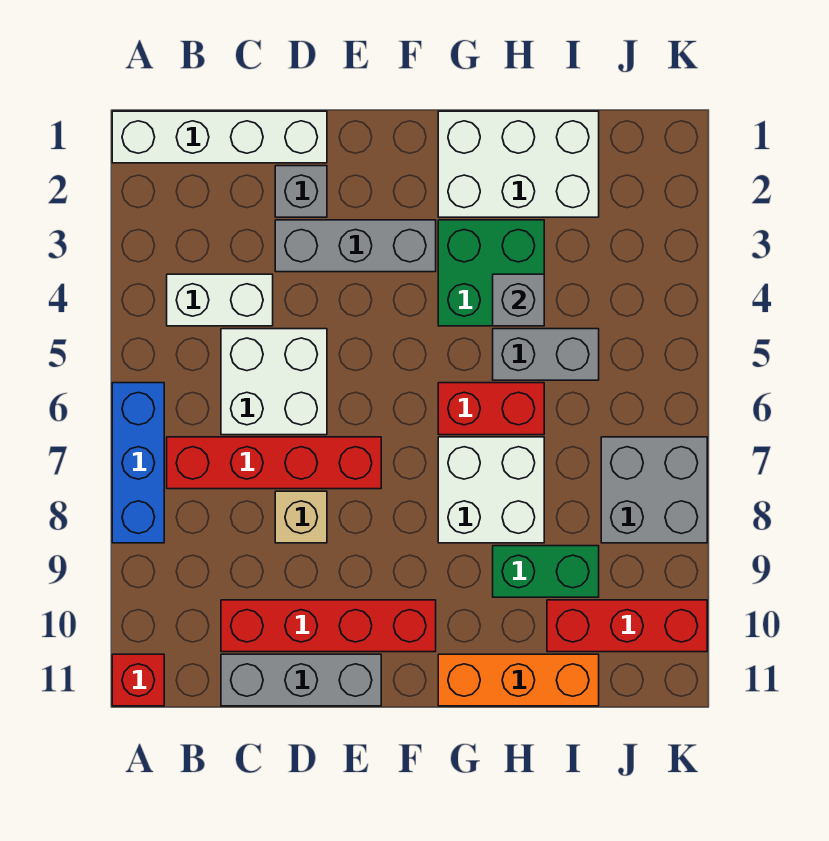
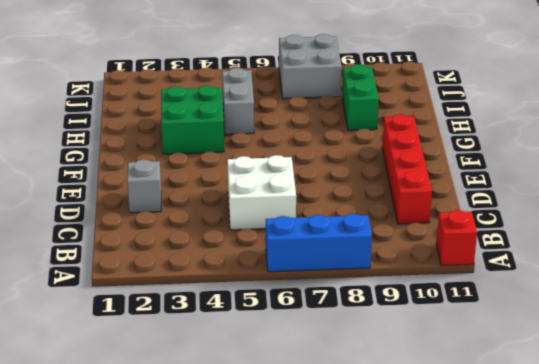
none -> white brick A1:D1 level 1
none -> white brick B4:C4 level 1
none -> red brick B7:E7 level 1

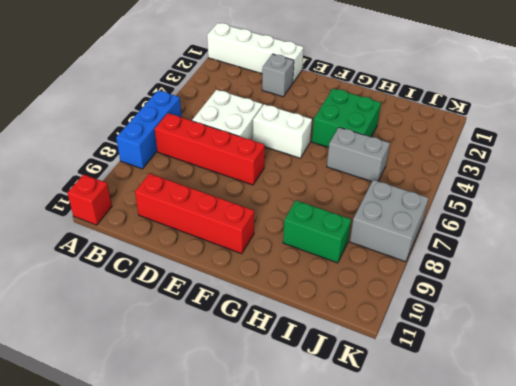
white brick E5:F5 level 1 -> white brick B4:C4 level 1
none -> grey brick C11:E11 level 1
none -> grey brick D3:F3 level 1
none -> tan brick D8 level 1

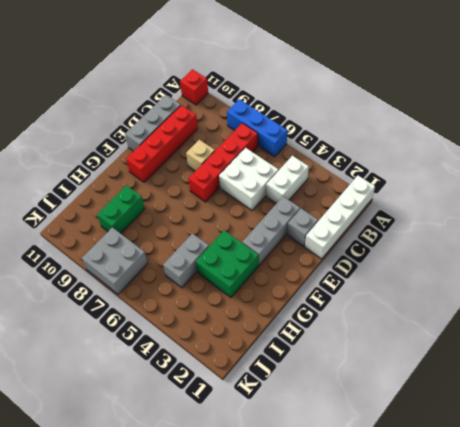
none -> white brick G1:I2 level 1
none -> red brick G6:H6 level 1
none -> white brick G7:H8 level 1

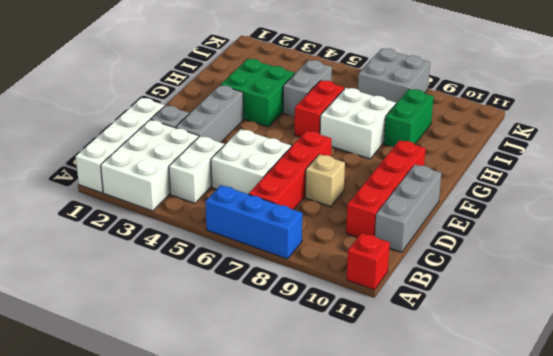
white brick A2:C3 level 1 -> white brick G1:I2 level 1
none -> orange brick G11:I11 level 1
none -> red brick I10:K10 level 1
none -> grey brick H4 level 2

